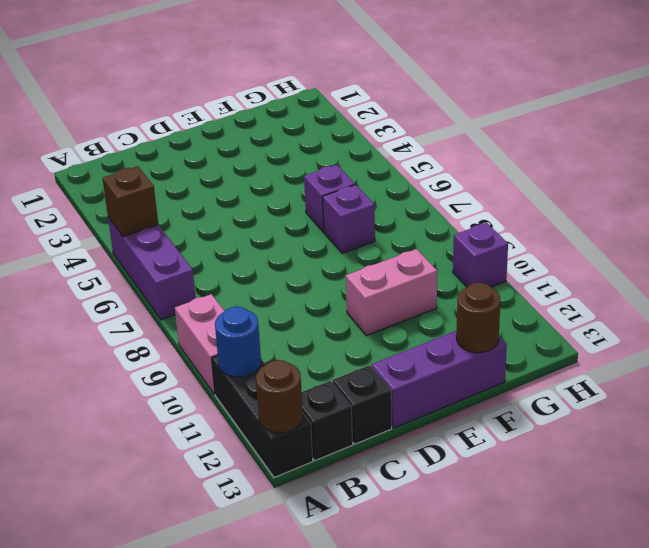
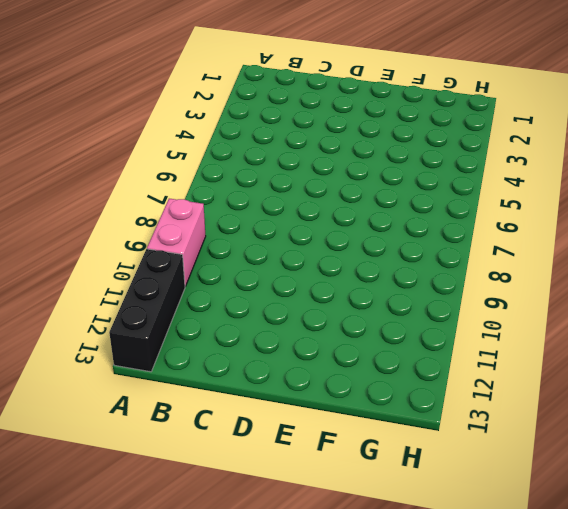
none -> purple brick A5:A7 level 1
none -> black brick B13 level 1
none -> black brick C13 level 1

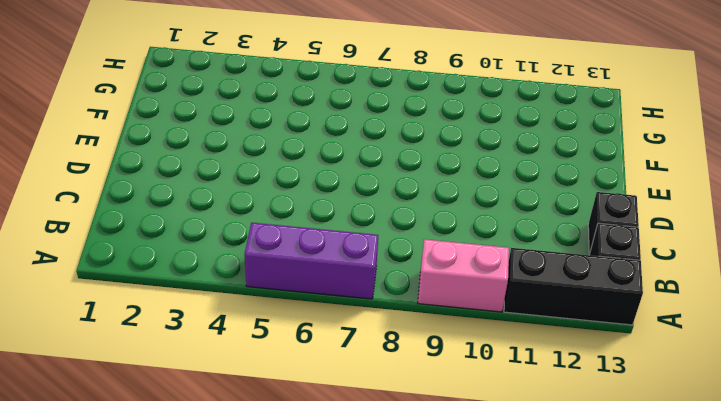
none -> purple brick D13:F13 level 1
none -> pink brick E10:F10 level 1
none -> purple brick F6 level 1

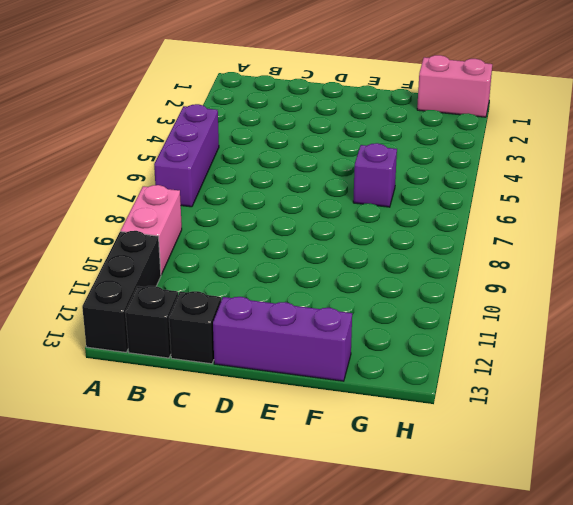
pink brick G1:H1 level 1 -> pink brick E10:F10 level 1
none -> purple brick F7 level 1
none -> purple brick H10 level 1
none -> brown brick A5 level 2

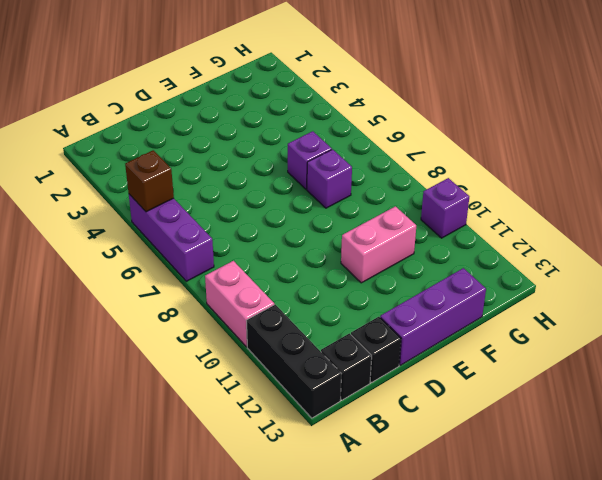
none -> blue round brick A11 level 2
none -> brown round brick A13 level 2
none -> brown round brick F13 level 2

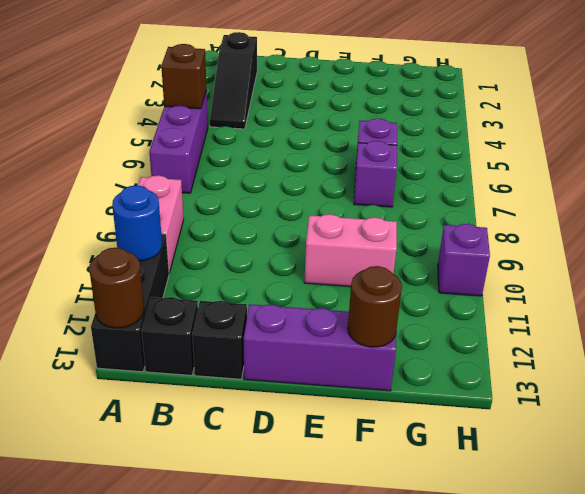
black slope B2:B4 level 1 top 2 -> none

